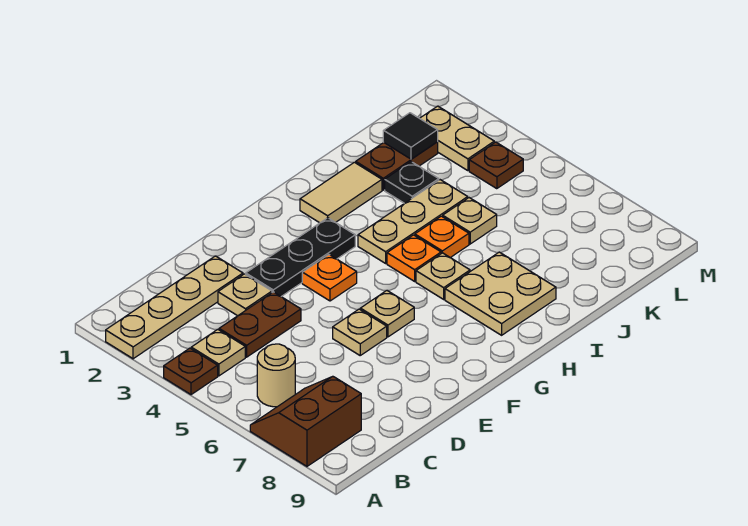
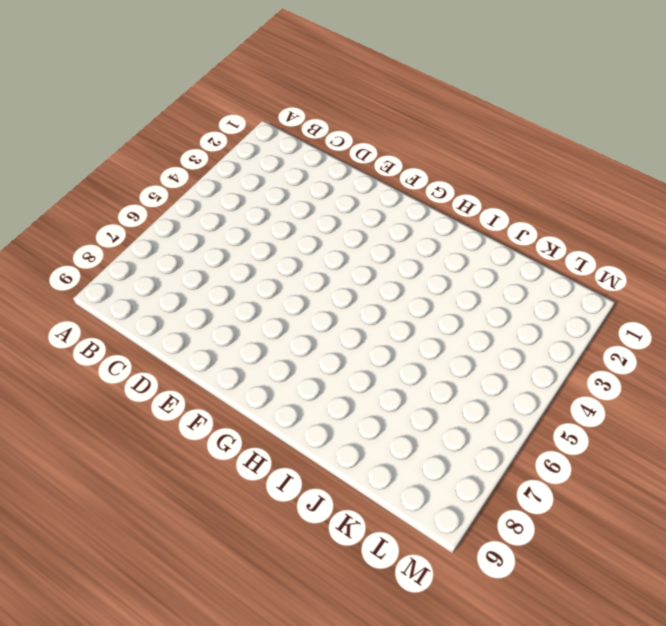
none -> tan plate A2:D2 level 1
none -> brown plate A4 level 1
none -> brown slope A7:B8 level 1 top 8

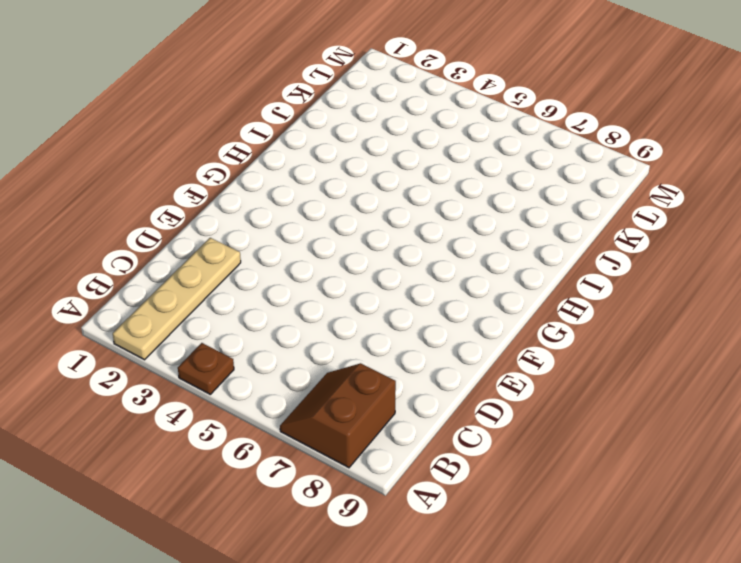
none -> tan plate B4 level 1
none -> tan round brick B6 level 1
none -> brown plate C4:D4 level 1

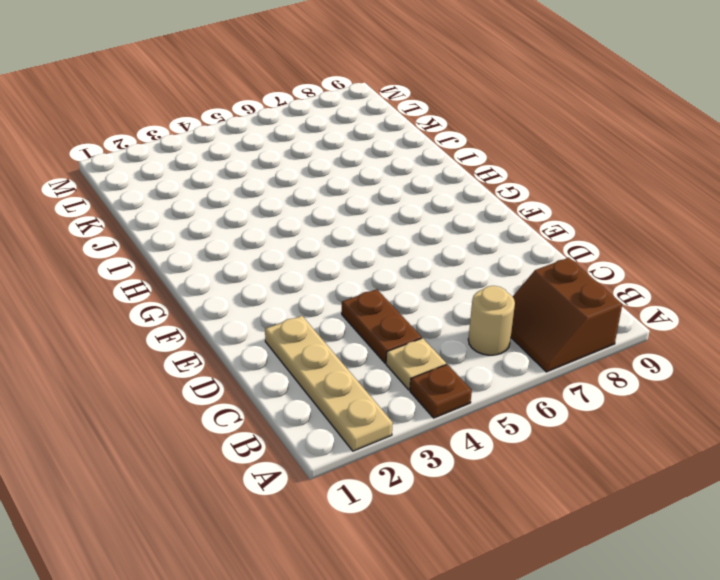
none -> tan plate D3 level 1
none -> black plate E3:G3 level 1
none -> tan plate E6 level 1

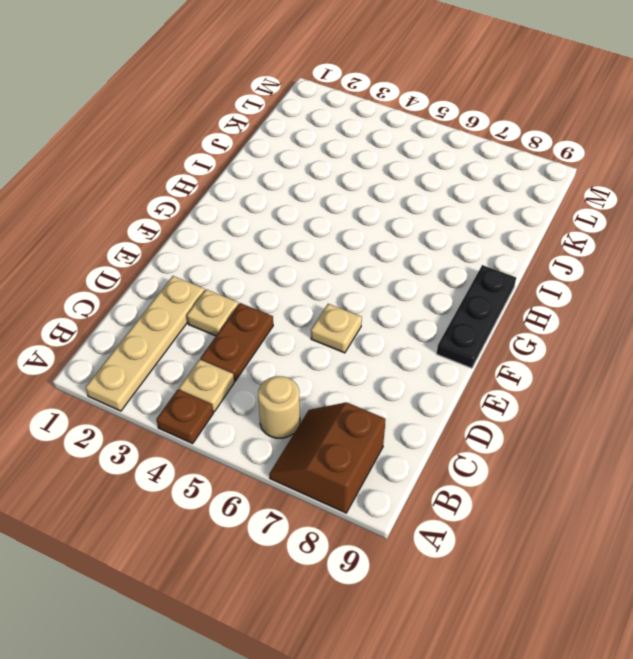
black plate F9:H9 level 1 -> black plate E3:G3 level 1
none -> orange plate F4 level 1
none -> tan plate F6 level 1
none -> tan tile H2:I2 level 1

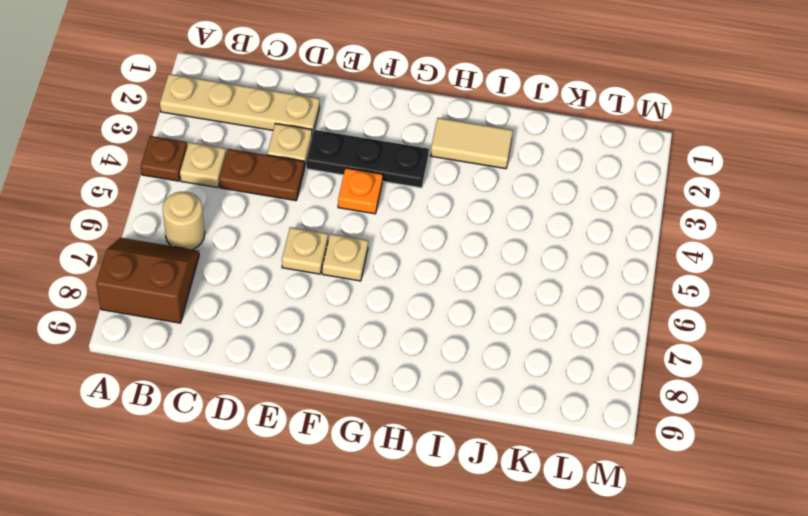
none -> tan plate H4:J4 level 1
none -> orange plate H5 level 1
none -> tan plate H6 level 1

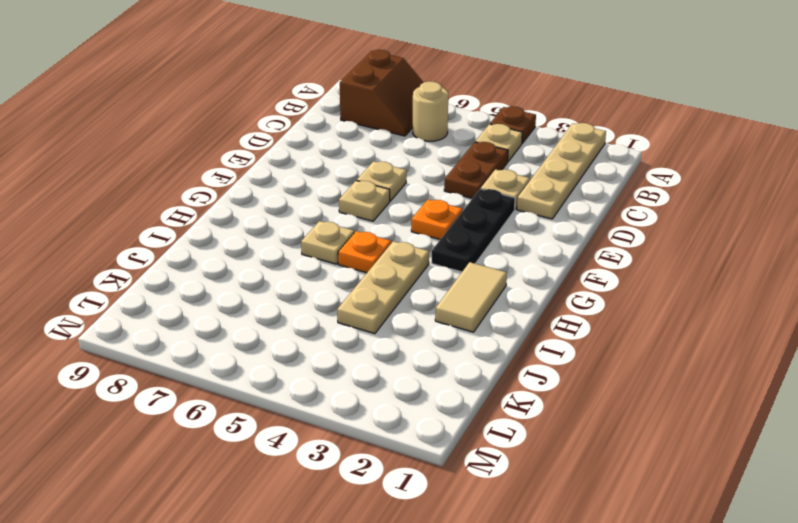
none -> tan plate H7:I8 level 1
none -> orange plate I5 level 1
none -> brown plate J2:K2 level 1

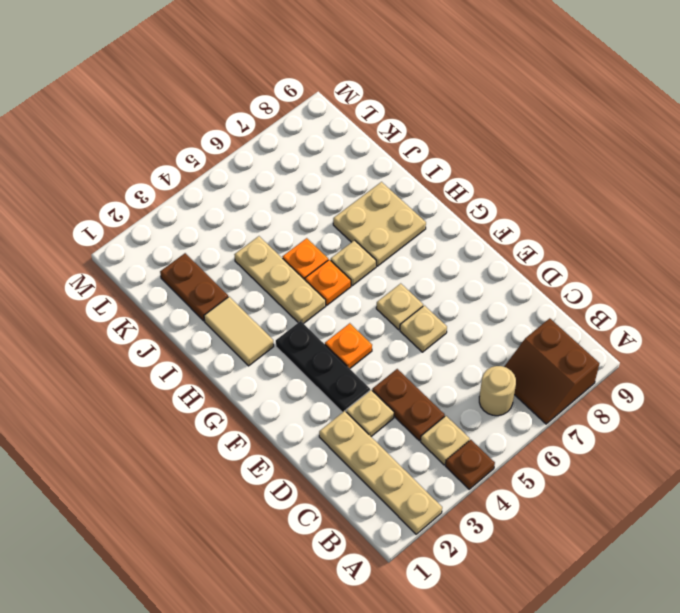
none -> black plate J3 level 1
none -> tan plate J5 level 1
none -> tan plate L2:L3 level 1

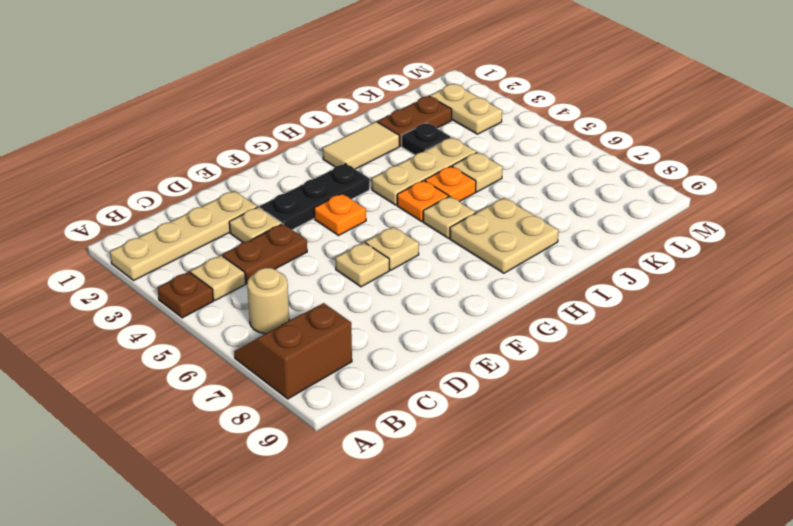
none -> brown plate L4 level 1
none -> black tile K2 level 2

